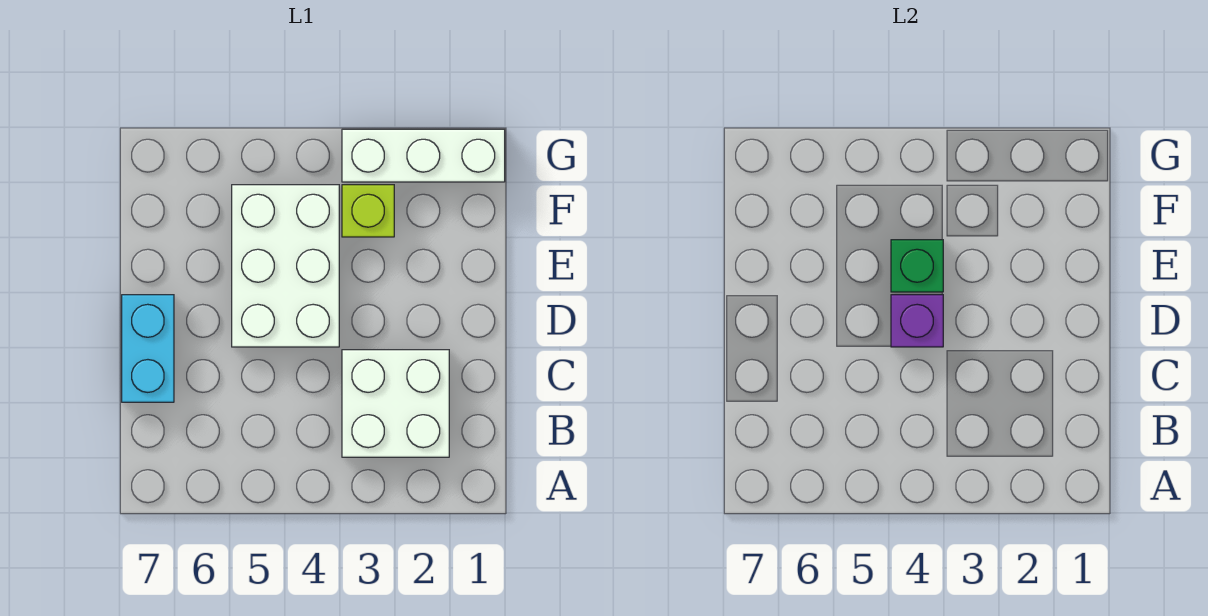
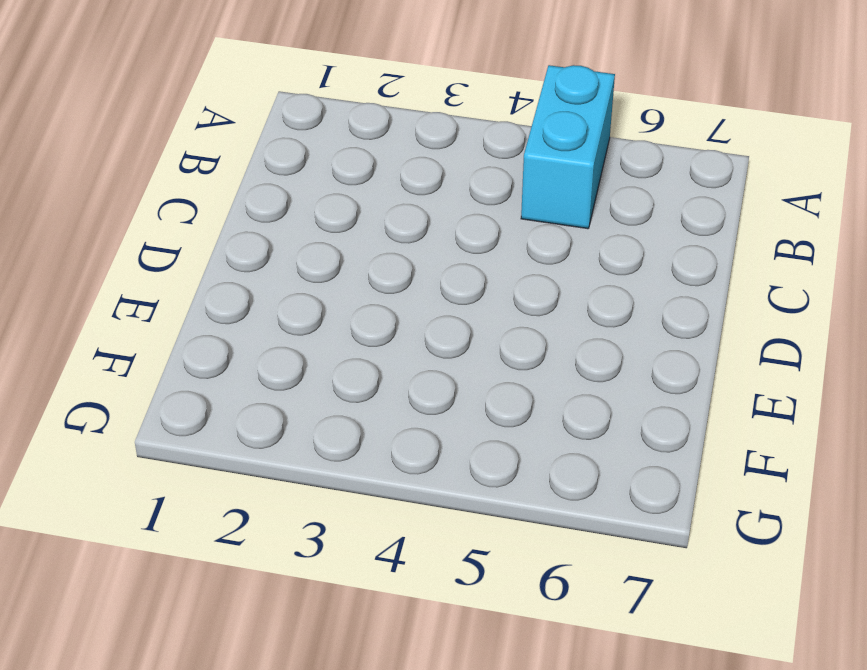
cyan brick A5:B5 level 1 -> cyan brick C7:D7 level 1
none -> white brick B2:C3 level 1
none -> white brick D4:F5 level 1

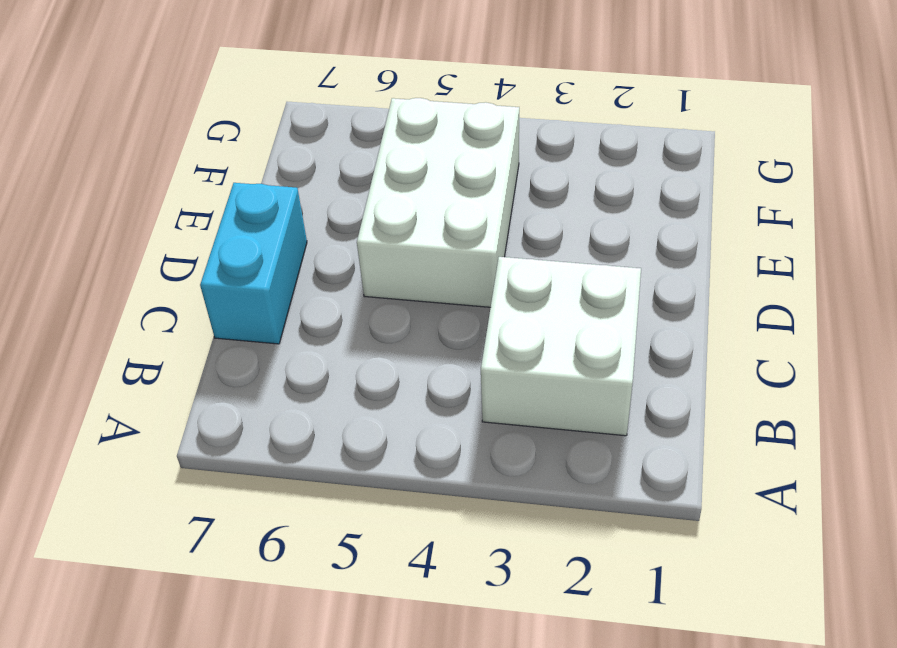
none -> lime brick F3 level 1
none -> white brick G1:G3 level 1

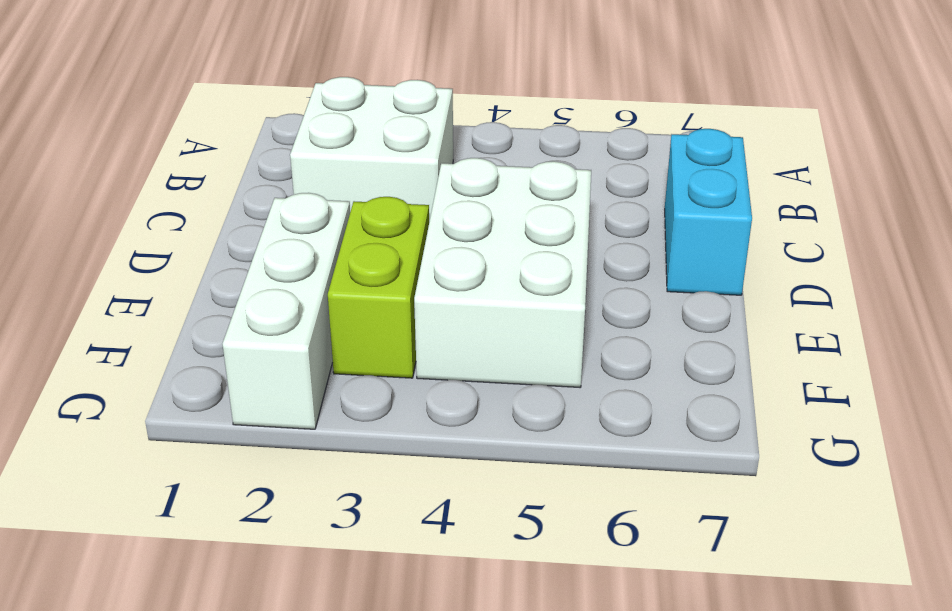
white brick E2:G2 level 1 -> white brick G1:G3 level 1
lime brick E3:F3 level 1 -> lime brick F3 level 1
none -> purple brick D4 level 2
none -> green brick E4 level 2

